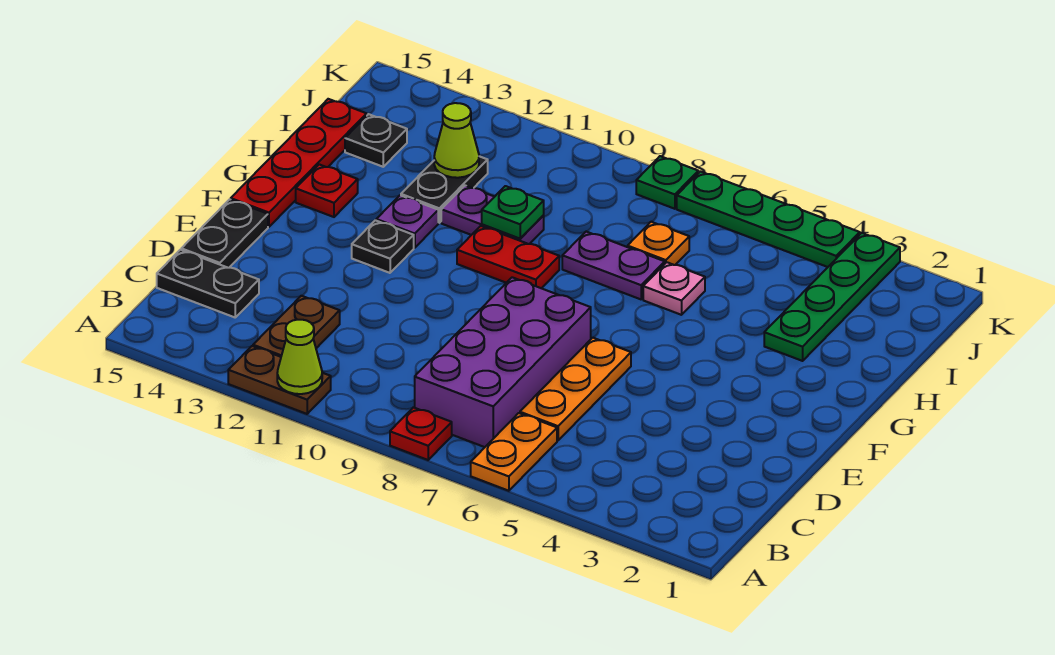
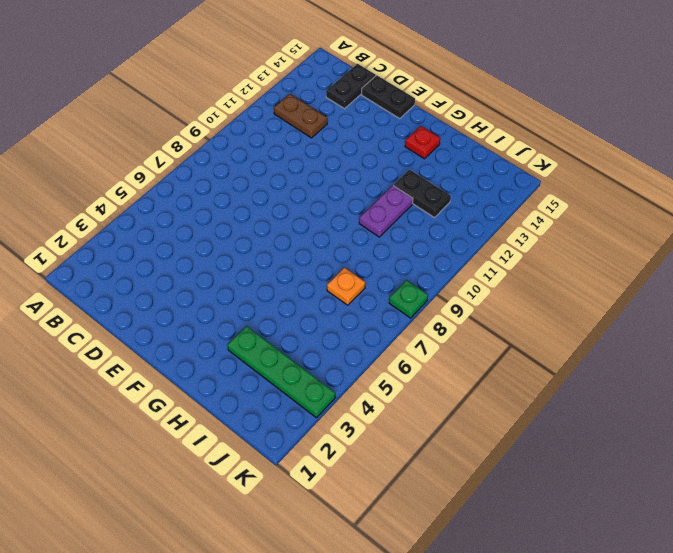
none -> orange plate A6:B6 level 1
none -> red plate A8 level 1
none -> brown plate A11:A12 level 1

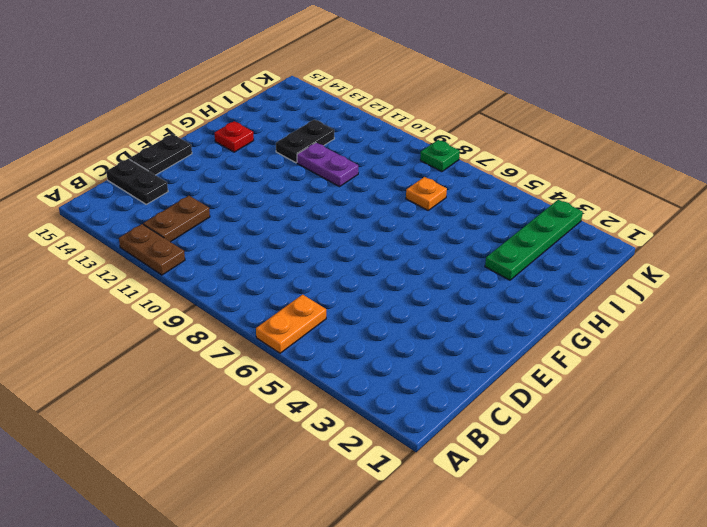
none -> red plate A8 level 1
none -> purple brick B7:E8 level 1
none -> orange plate C6:E6 level 1

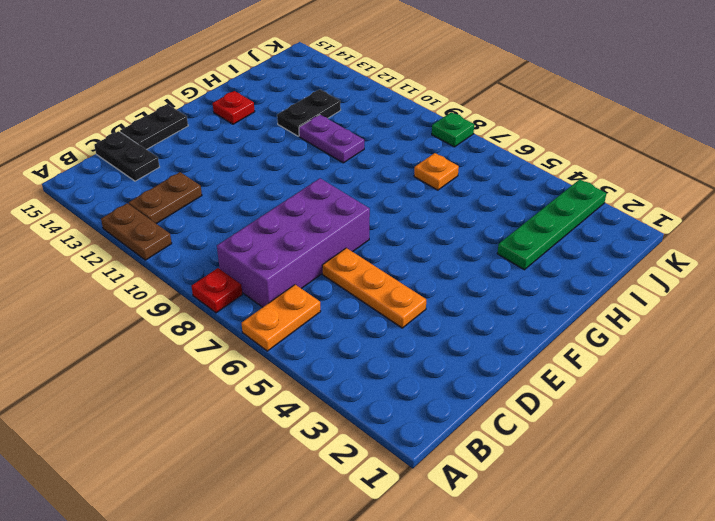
orange plate D4:D6 level 1 -> orange plate C6:E6 level 1
none -> black plate F12 level 1
none -> red plate F15:I15 level 1
none -> red plate G9:G10 level 1

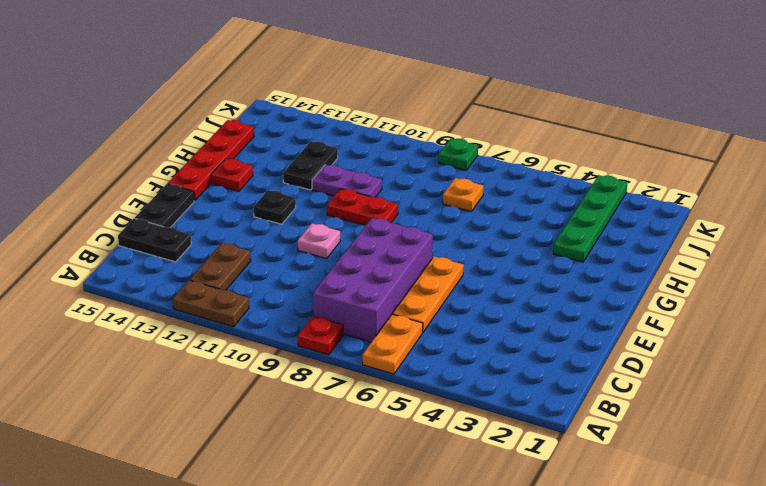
pink plate E10 level 1 -> pink plate H6 level 1
none -> purple plate G12 level 1
none -> purple plate H7:H8 level 1
none -> black plate I14 level 1

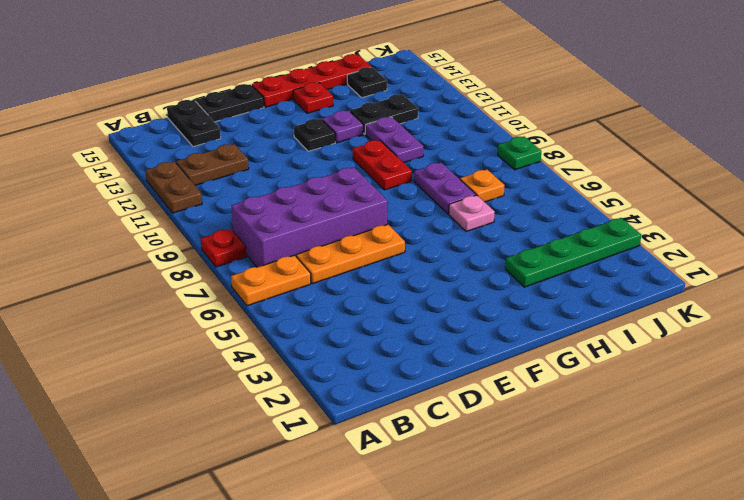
none -> green plate K4:K7 level 1
none -> lime cone A11 level 2
none -> green plate H10 level 2

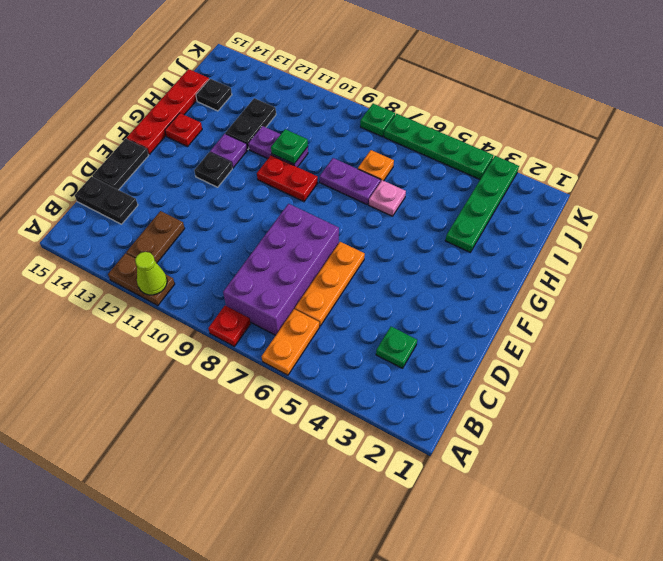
green plate C3 level 1 -> none
none -> lime cone I12 level 2

